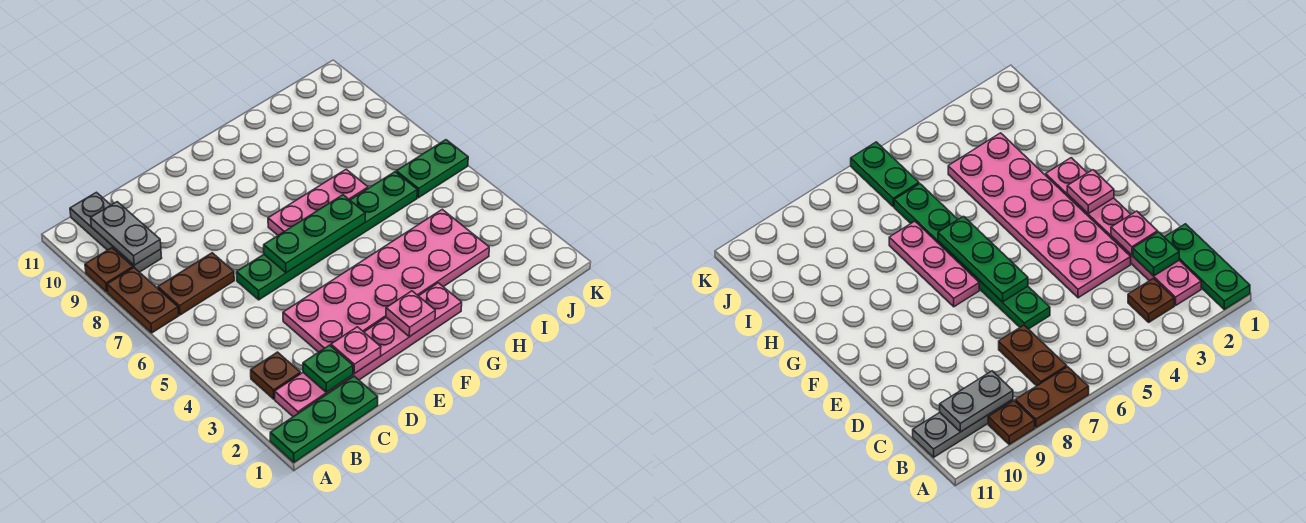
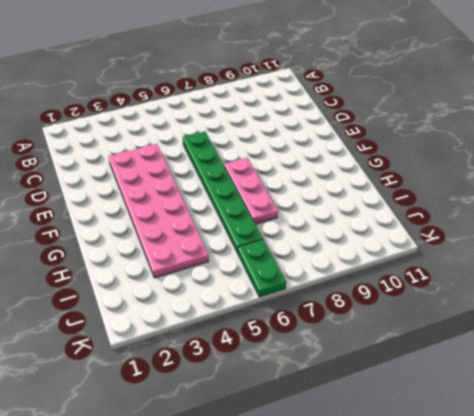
none -> green plate A1:C1 level 1
none -> brown plate A7:A8 level 1
none -> brown plate A9 level 1

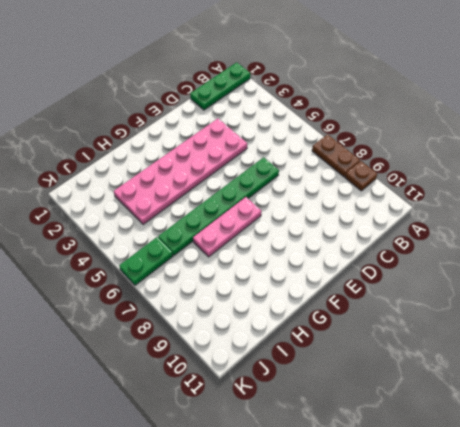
none -> pink plate B2:G2 level 1
none -> brown plate B3 level 1
none -> brown plate B7:C7 level 1

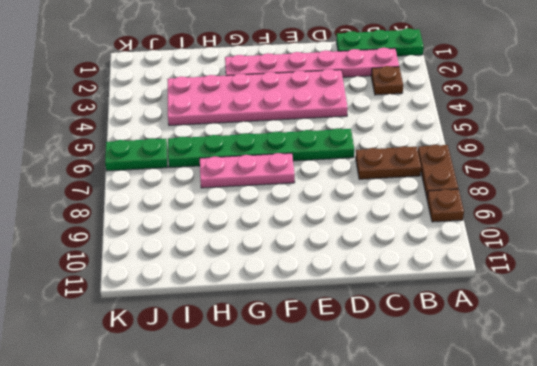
none -> grey plate B9:B11 level 1
none -> grey plate B9:B10 level 2
none -> green plate C2 level 2

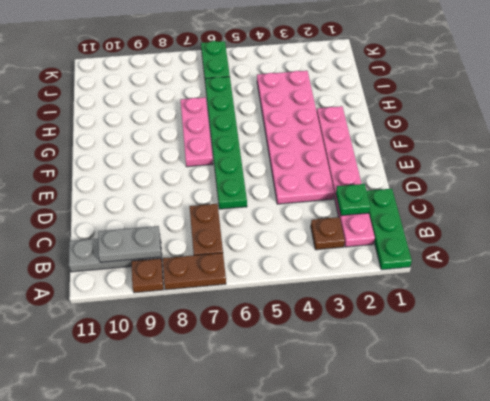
none -> pink plate D2 level 2
none -> green plate E6:G6 level 2
none -> pink plate F2 level 2

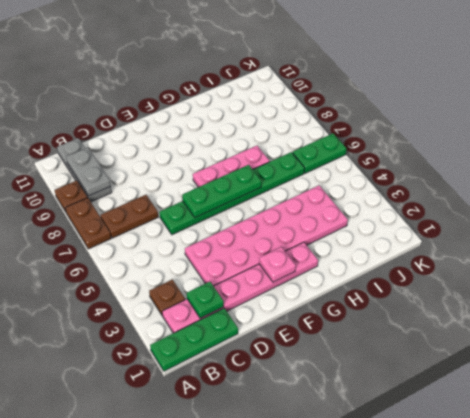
none -> pink plate D2 level 2

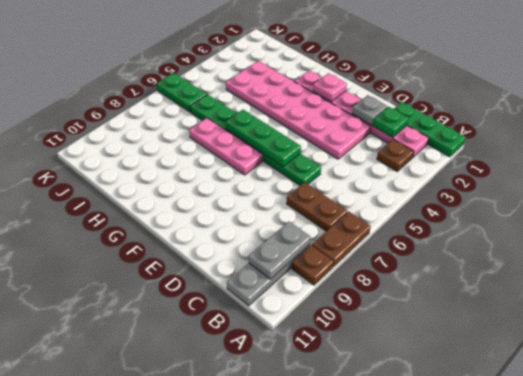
grey plate D2 level 2 -> pink plate D2 level 2

